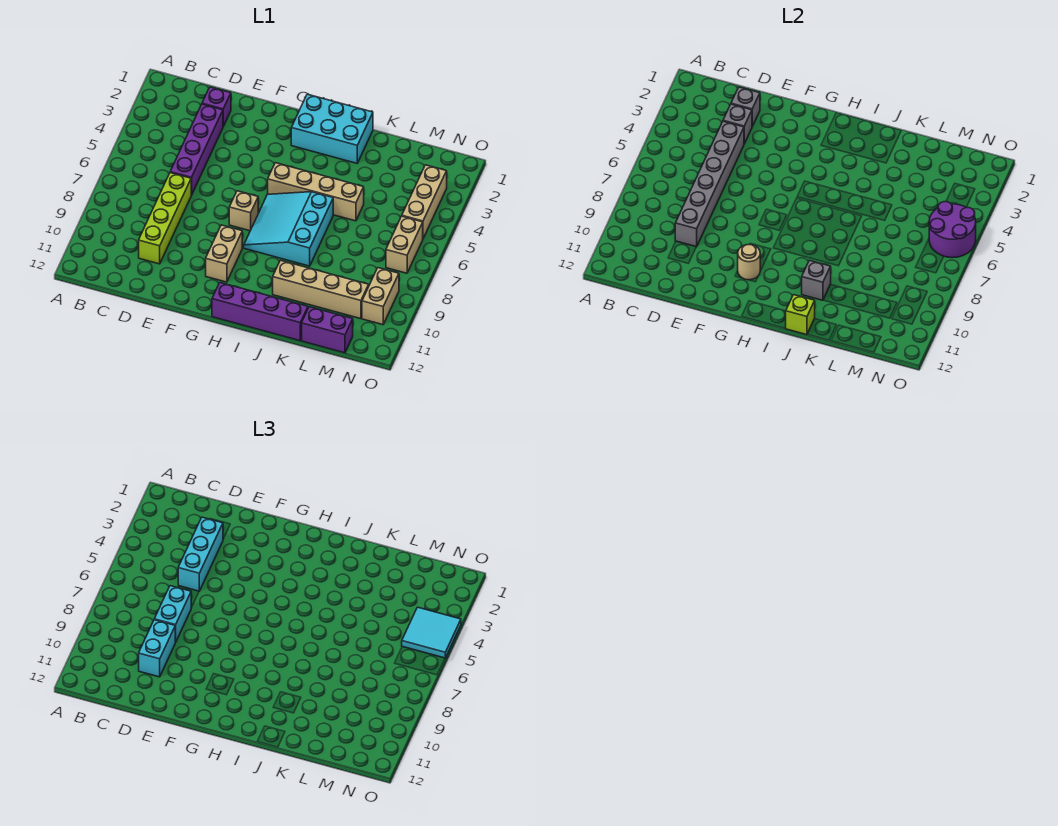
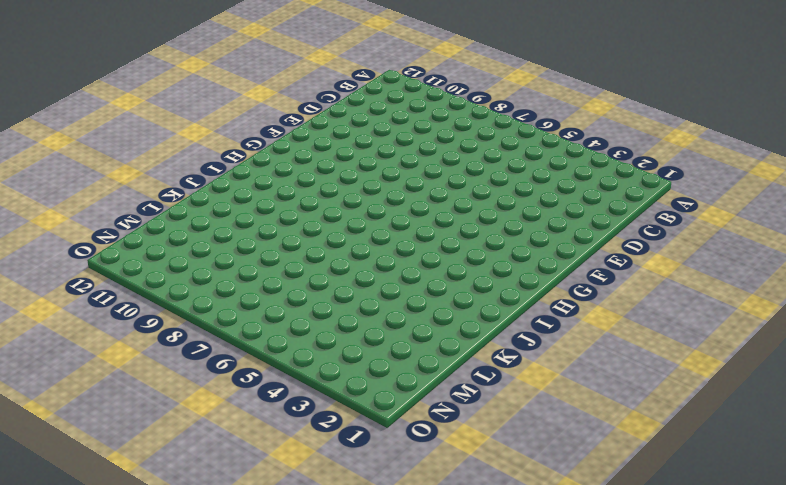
none -> purple brick D2 level 1
none -> purple brick D3:D6 level 1
none -> lime brick D7:D10 level 1

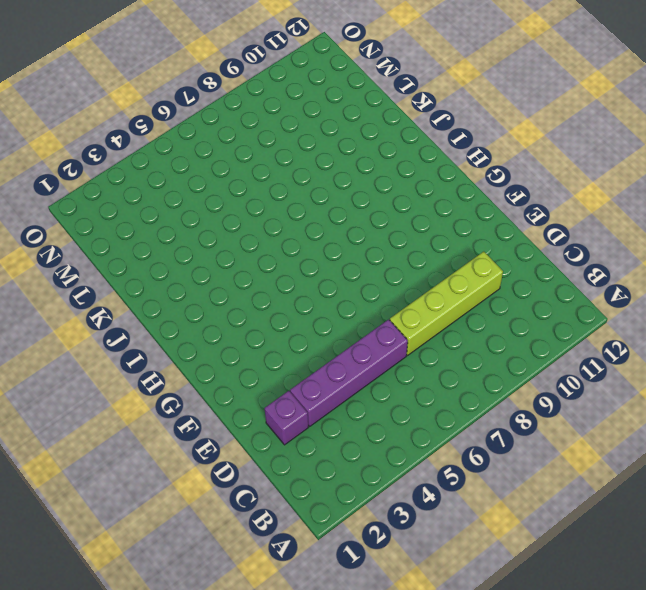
none -> tan brick G7 level 1
none -> tan brick G9:G10 level 1
none -> cyan brick H1:J2 level 1

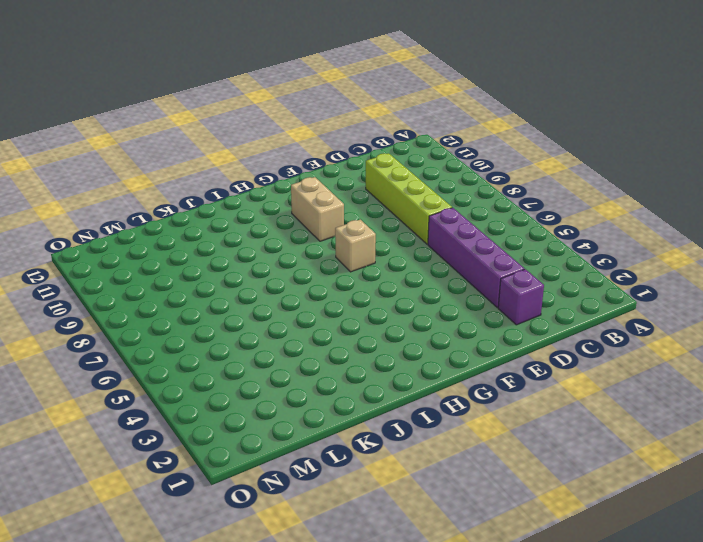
none -> cyan brick H1:J2 level 1
none -> tan brick H5:K5 level 1
none -> cyan slope H6:J8 level 1 top J

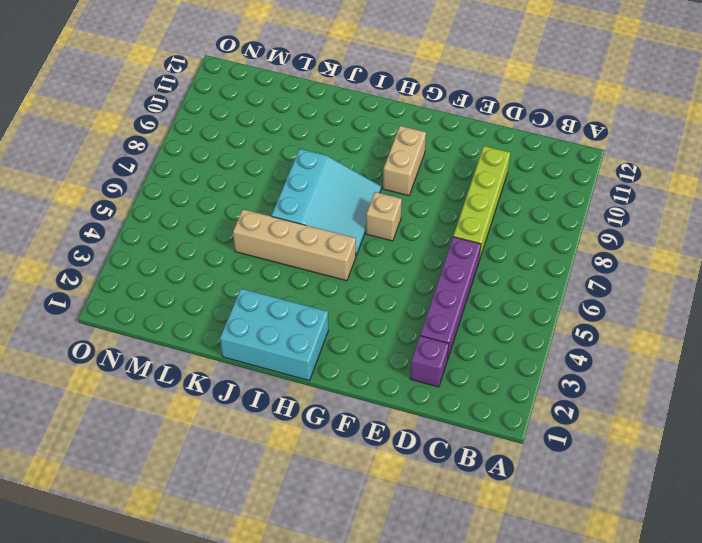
none -> purple brick H12:K12 level 1
none -> tan brick J10:M10 level 1
none -> purple brick L12:M12 level 1

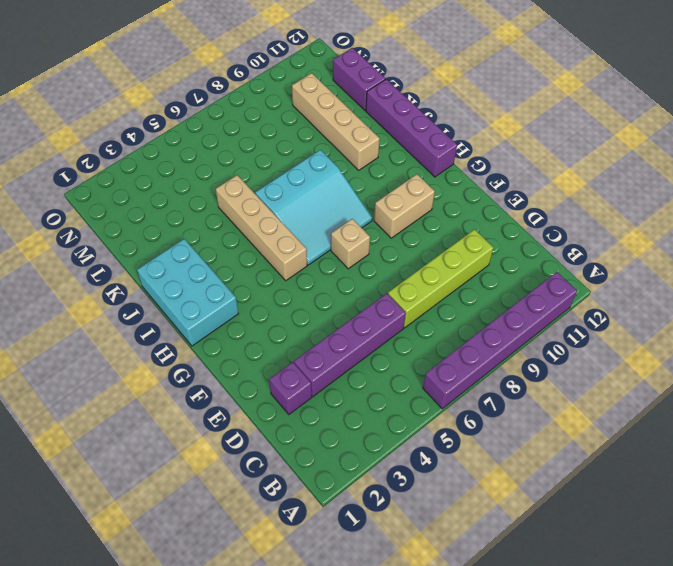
purple brick A6:A11 level 1 -> none
none -> tan brick N3:N5 level 1
none -> tan brick N6:N7 level 1
none -> tan brick N9:N10 level 1

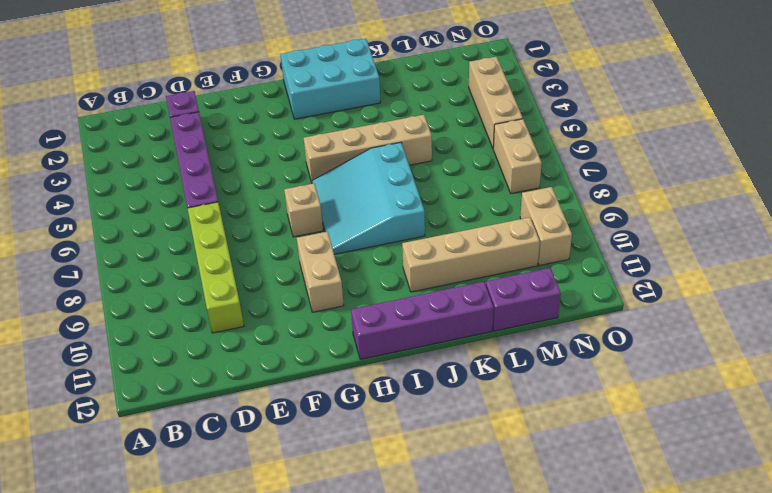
none -> grey brick D2 level 2
none -> grey brick D3 level 2
none -> grey brick D4:D9 level 2

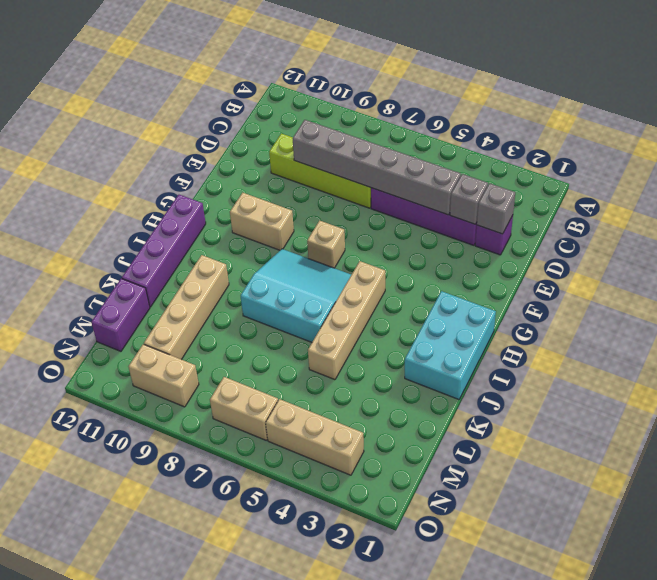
none -> tan round brick G10 level 2
none -> grey brick J10 level 2
none -> lime brick J12 level 2

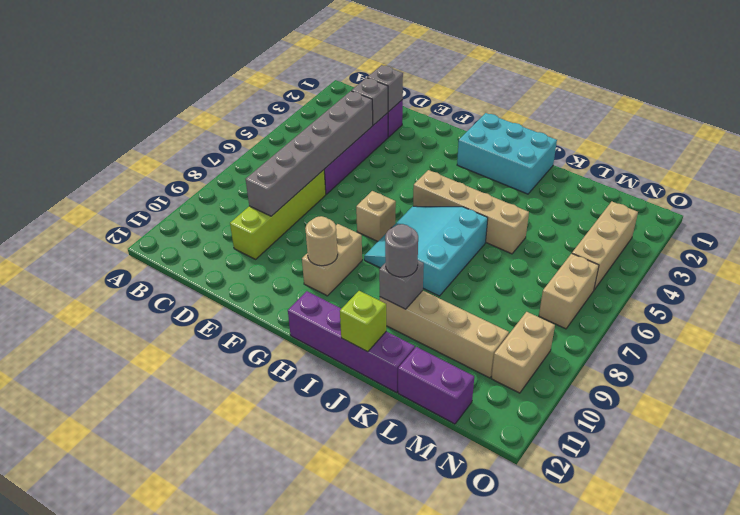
grey round brick J10 level 3 -> none
none -> purple round brick N5:O6 level 2
none -> cyan brick D3:D5 level 3
none -> cyan brick D7:D8 level 3

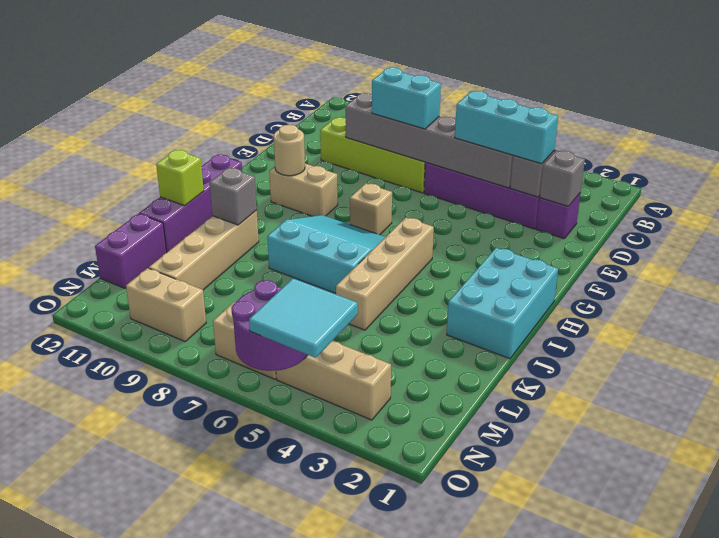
none -> cyan brick D9:D10 level 3

